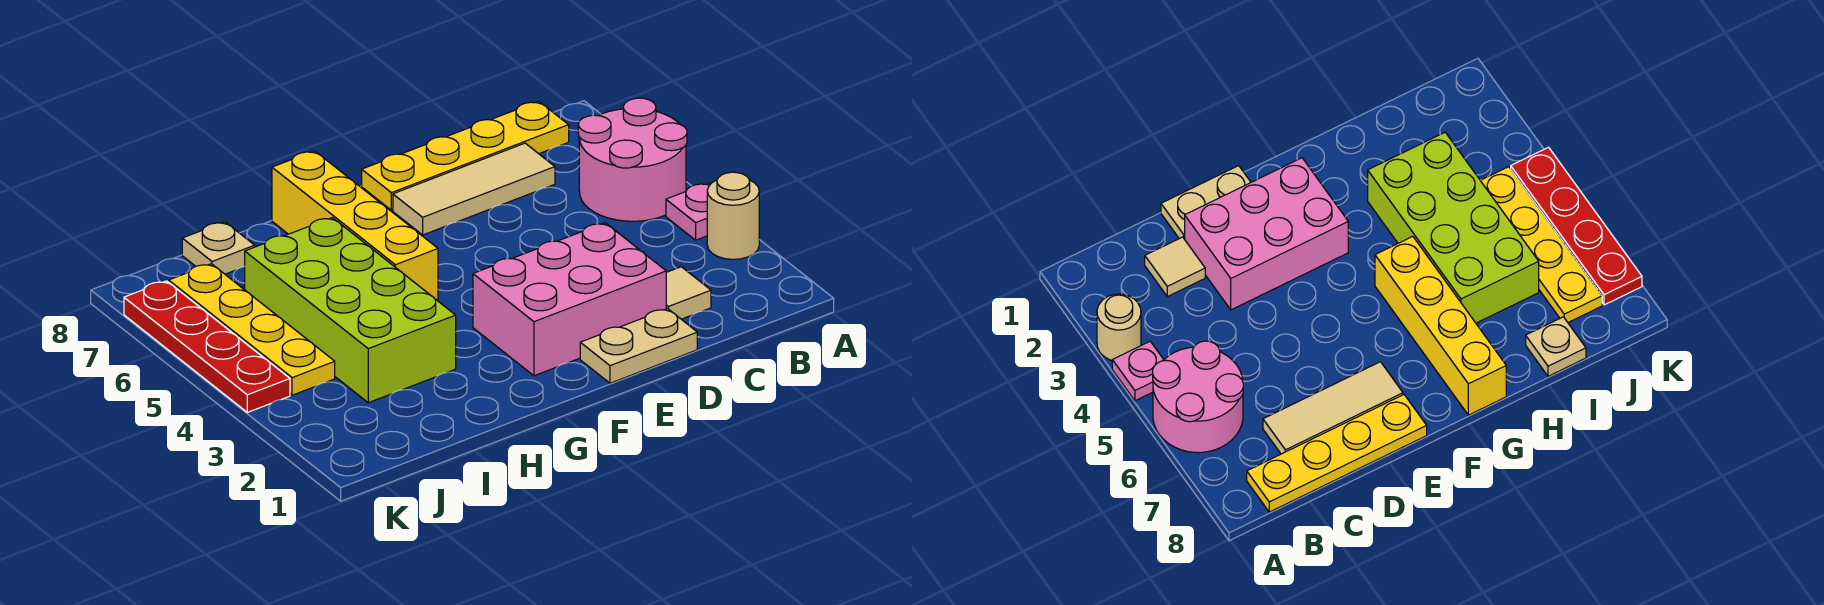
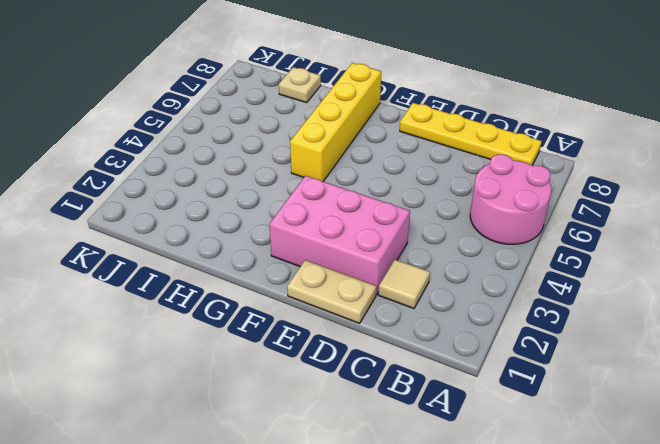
none -> tan round brick A3 level 1
none -> pink plate A4 level 1
none -> tan tile C7:E7 level 1

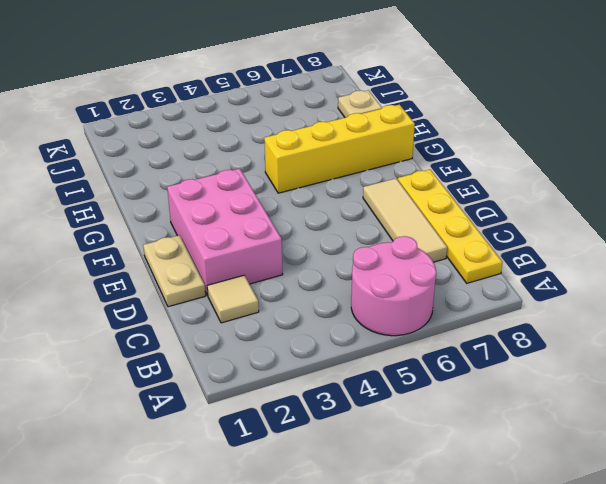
none -> tan round brick A3 level 1
none -> pink plate A4 level 1
none -> lime brick H3:I6 level 1

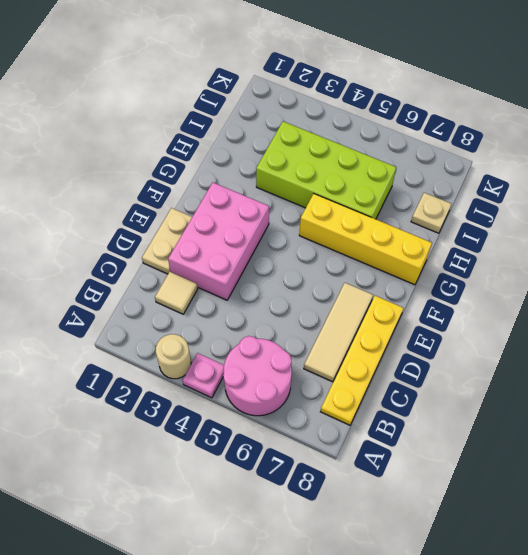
none -> yellow plate J4:J7 level 1
none -> red plate K4:K7 level 1

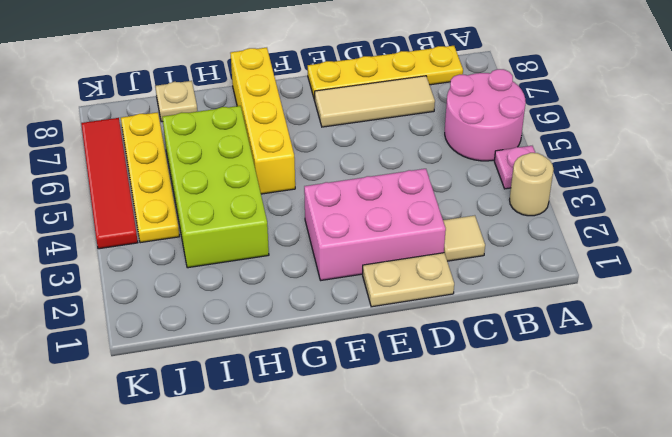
red tile K4:K7 level 1 -> red plate K4:K7 level 1

